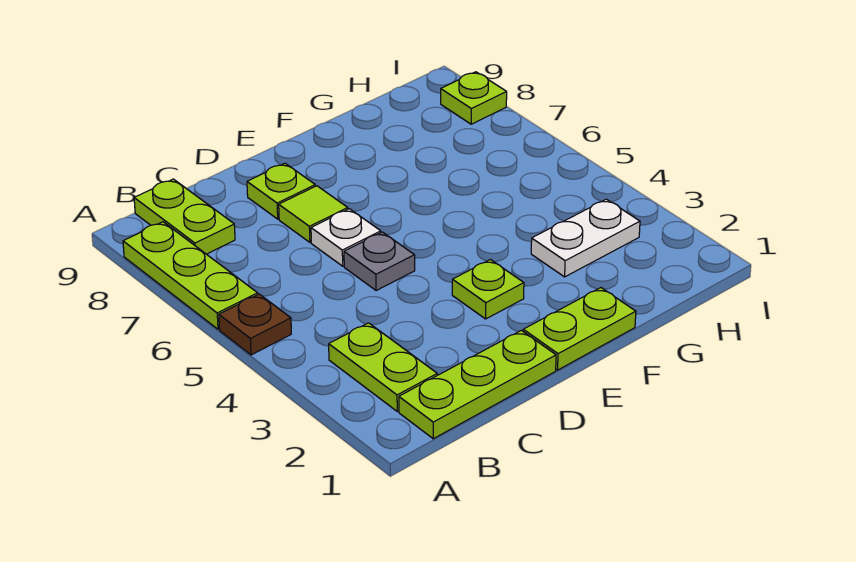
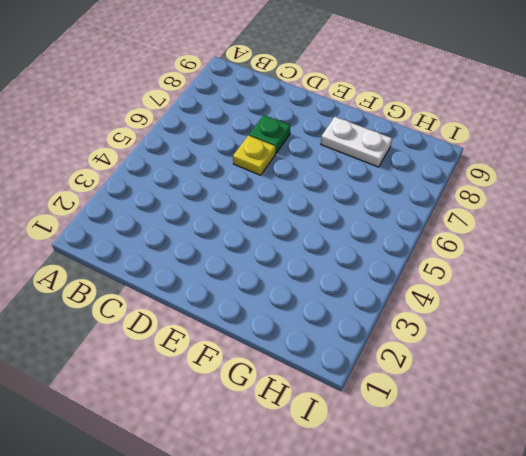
yellow plate D6 level 1 -> white plate D6 level 1
green plate D7 level 1 -> lime tile D7 level 1
white plate F8:G8 level 1 -> white plate G3:H3 level 1
none -> brown plate A5 level 1
none -> lime plate A6:A8 level 1
none -> lime plate B1:D1 level 1

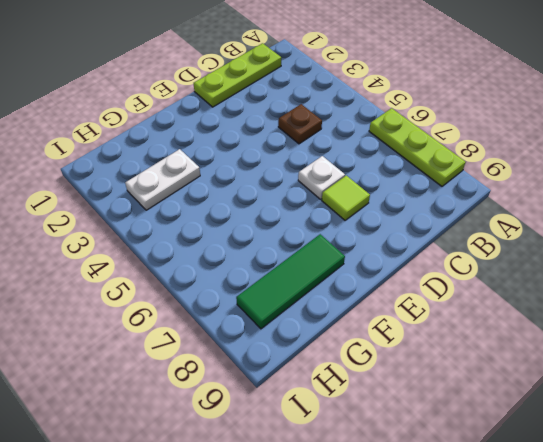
brown plate C4 level 1 -> brown plate A5 level 1
green tile F8:H8 level 1 -> none
none -> lime plate B2:B3 level 1
none -> lime plate B8:B9 level 1
none -> grey plate D5 level 1

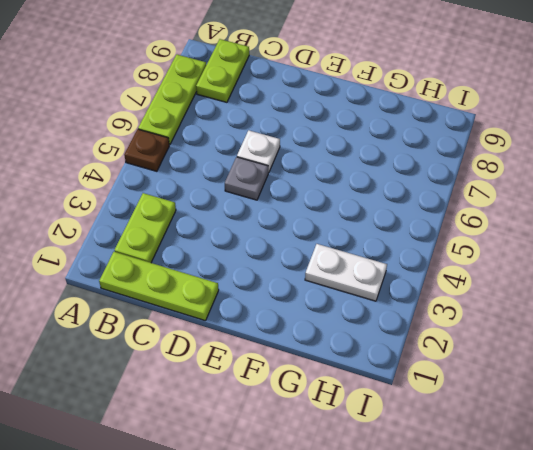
none -> lime tile D7 level 1
none -> lime plate D8 level 1
none -> lime plate E1:F1 level 1

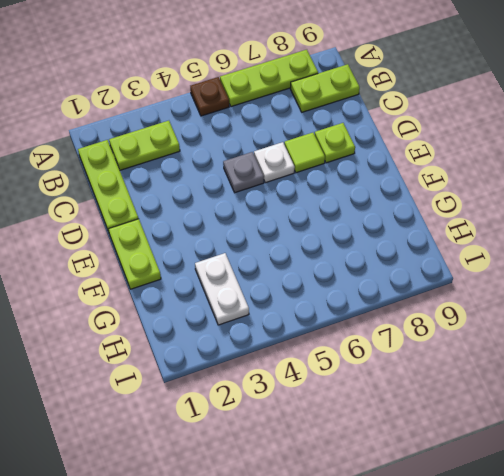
none -> lime plate E3 level 1
none -> lime plate I8 level 1

